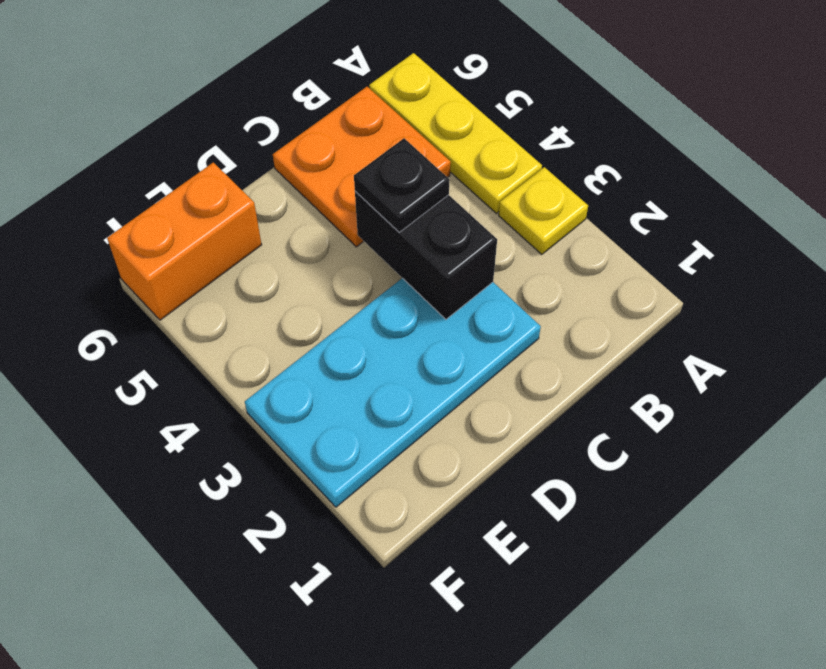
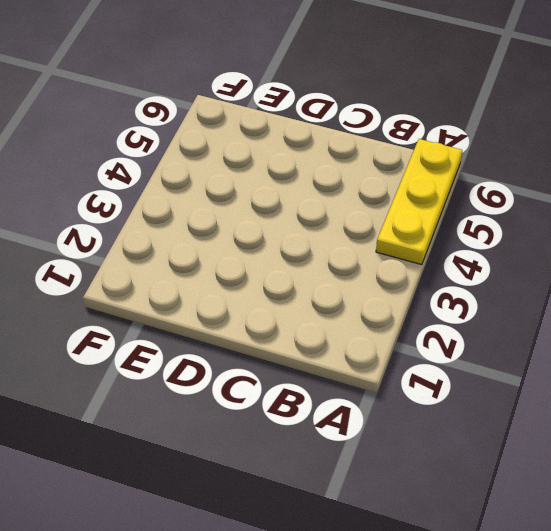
none -> yellow plate A3 level 1
none -> orange plate B5:C6 level 1

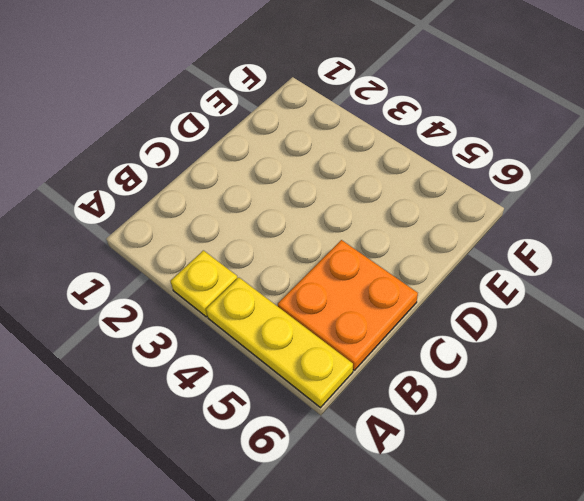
none -> cyan plate C2:F3 level 1
none -> orange brick E6:F6 level 1

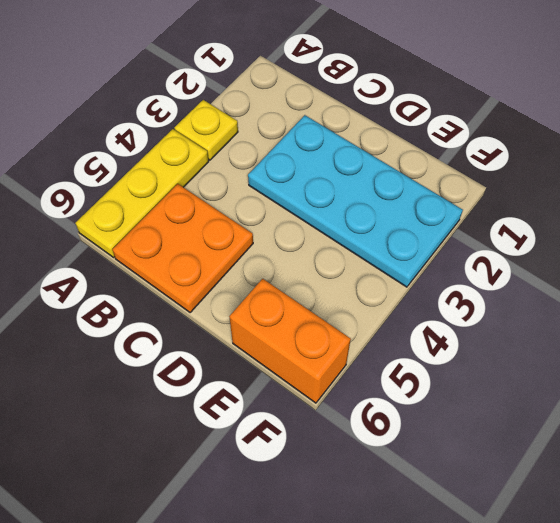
none -> black brick C3:C4 level 2
none -> black plate C4 level 3

